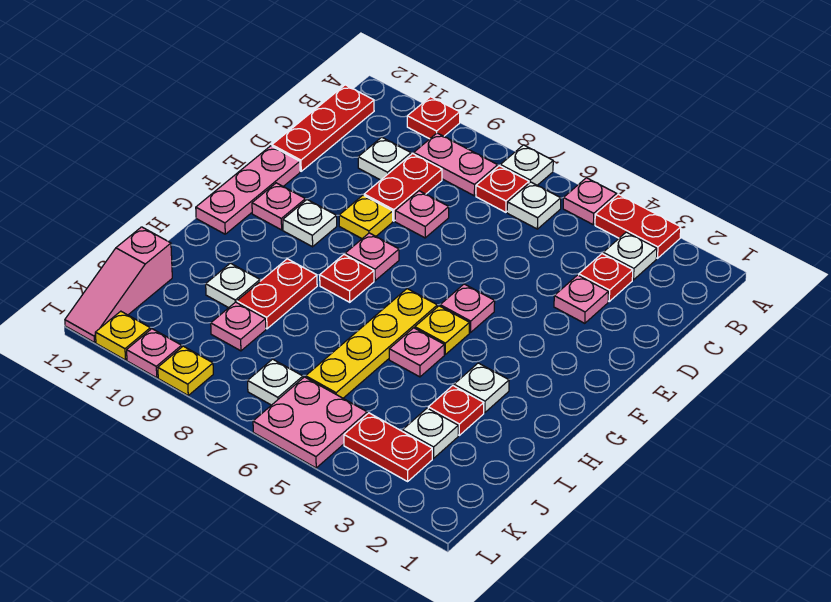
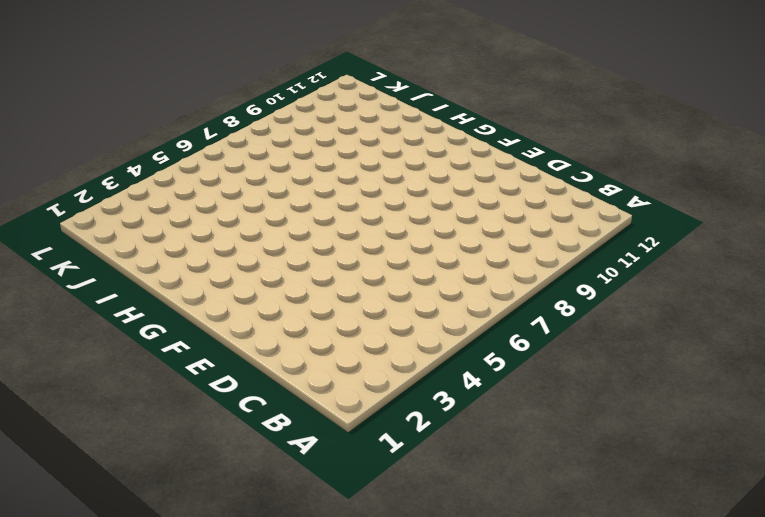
none -> red plate A3:A4 level 1
none -> pink plate A5 level 1
none -> white plate A7 level 1
none -> red plate A10 level 1

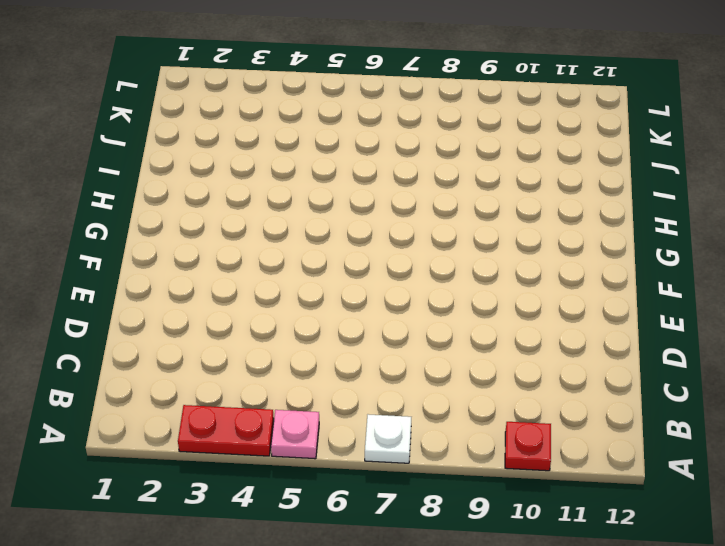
none -> white plate B3 level 1
none -> white plate B6 level 1
none -> red plate B7 level 1
none -> pink plate B8:B9 level 1

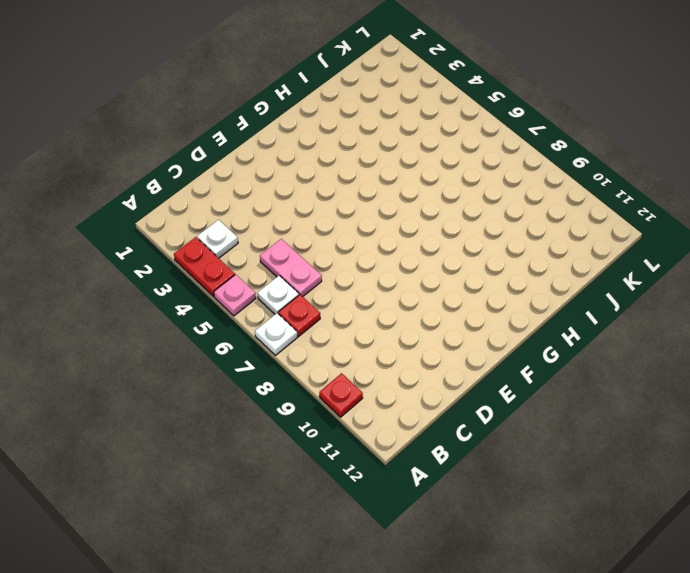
pink plate C5:C6 level 1 -> pink plate B8:B9 level 1
none -> red plate B12:D12 level 1
none -> red plate C3 level 1
none -> red plate C9:D9 level 1
none -> white plate C10 level 1

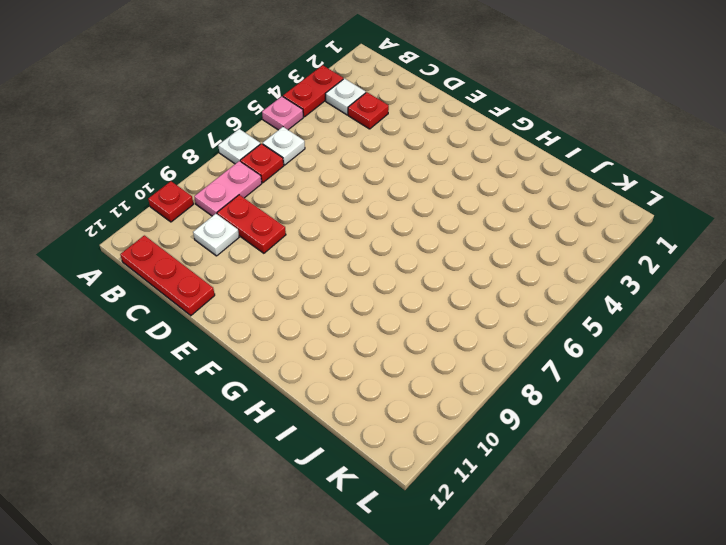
none -> pink plate D3 level 1
none -> pink plate D8 level 1
none -> yellow plate E9 level 1
none -> pink plate E12:G12 level 1

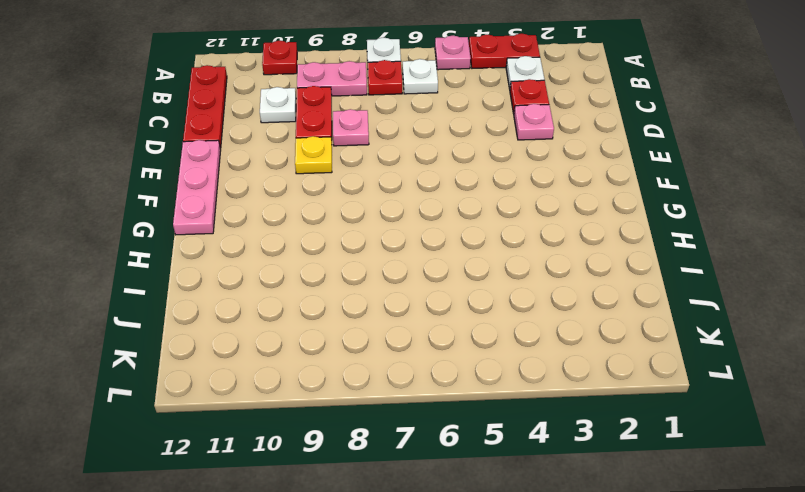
none -> pink plate F5 level 1
none -> pink plate F8 level 1
none -> white plate F10 level 1
none -> pink plate F11 level 1

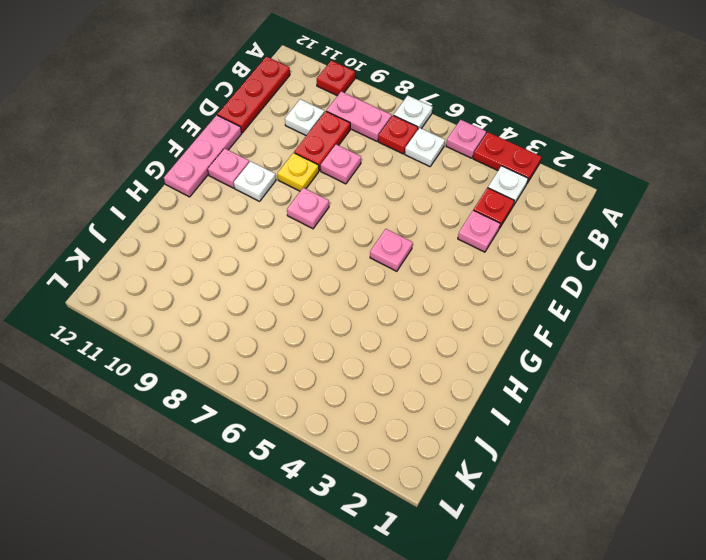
none -> yellow plate G5 level 1
none -> yellow plate G6:J6 level 1
none -> red plate G8 level 1
none -> white plate H3 level 1

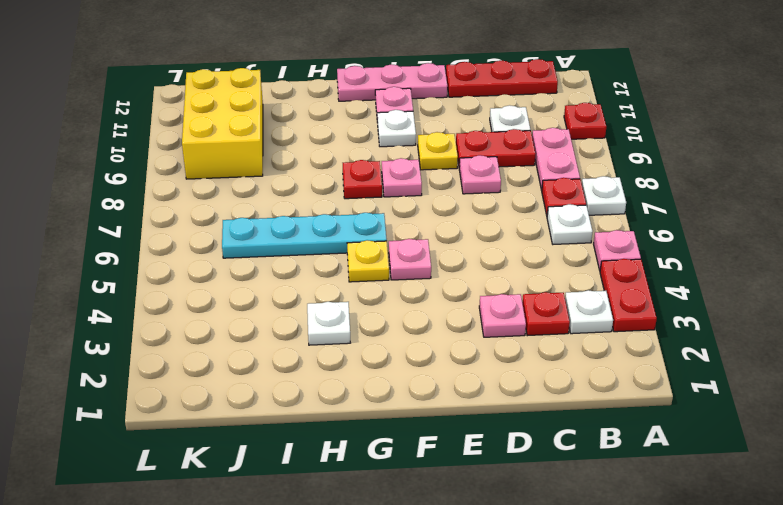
cyan plate G6:J6 level 1 -> yellow plate G6:J6 level 1
yellow brick J9:K11 level 1 -> pink plate J9 level 1
none -> pink plate H5 level 1
none -> red plate H9:I9 level 1
none -> red plate I3 level 1
none -> white plate I10 level 1

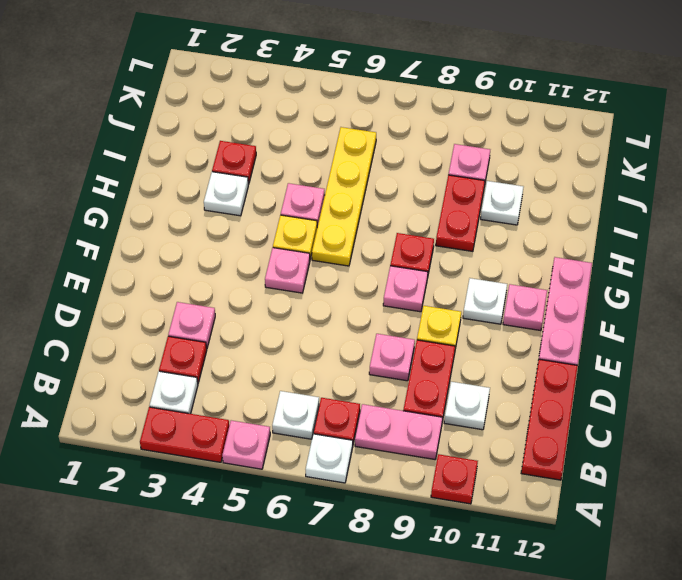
none -> white plate J3 level 1
none -> pink slope J12:L12 level 1 top J
none -> red plate K3:K4 level 1
none -> pink plate K5:L6 level 1

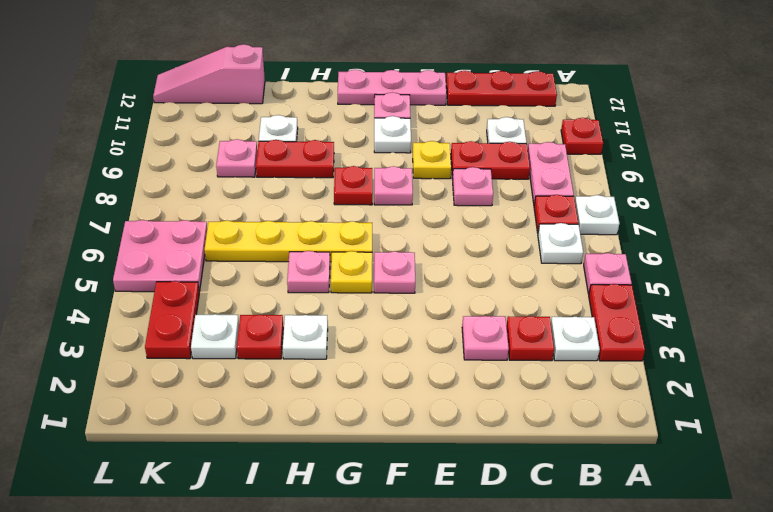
none -> white plate K7 level 1
none -> yellow plate L9 level 1
none -> pink plate L10 level 1
none -> yellow plate L11 level 1

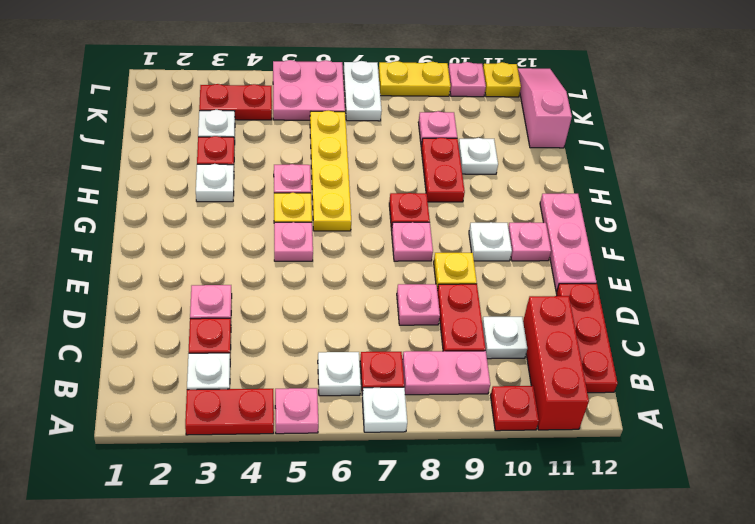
red brick A11:C11 level 1 -> none
white plate K7:L7 level 1 -> white plate K7 level 1
yellow plate L8:L9 level 1 -> yellow plate L9 level 1

